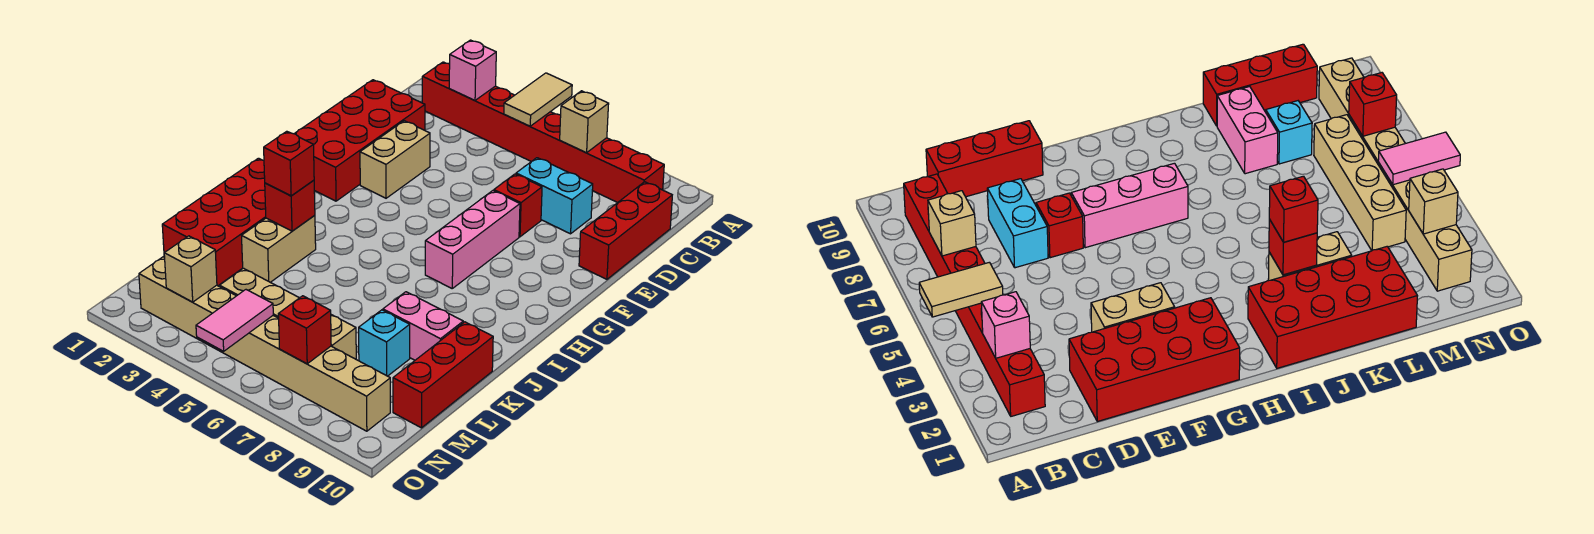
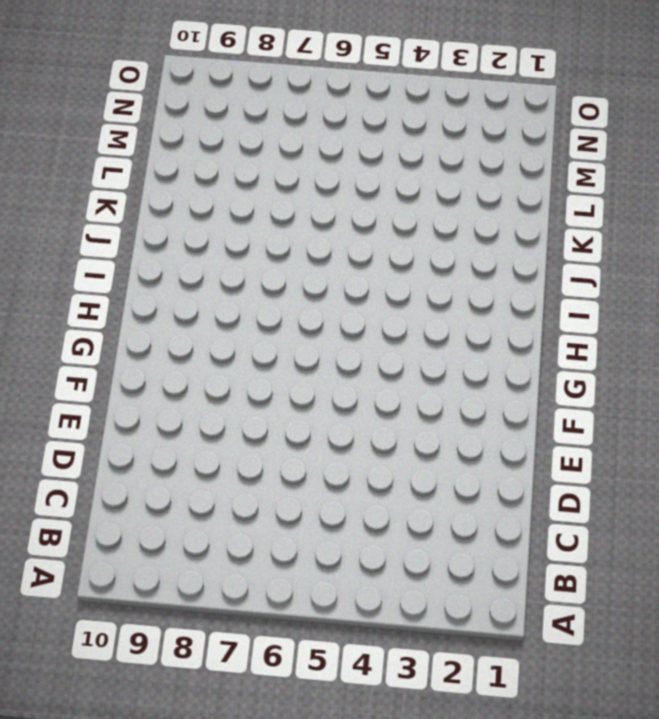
none -> red brick B2:B9 level 1
none -> red brick C10:E10 level 1
none -> red brick D1:G2 level 1

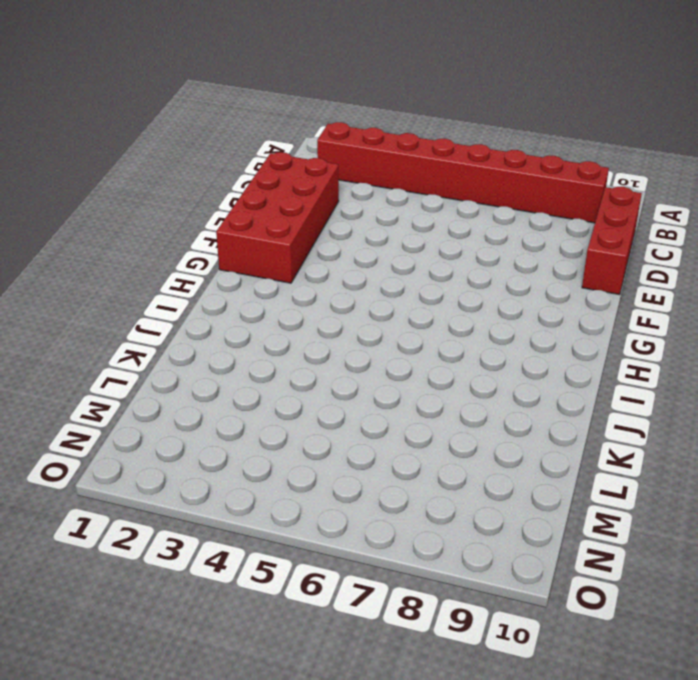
none -> cyan brick D7:D8 level 1
none -> tan brick E3:F3 level 1
none -> red brick E7 level 1

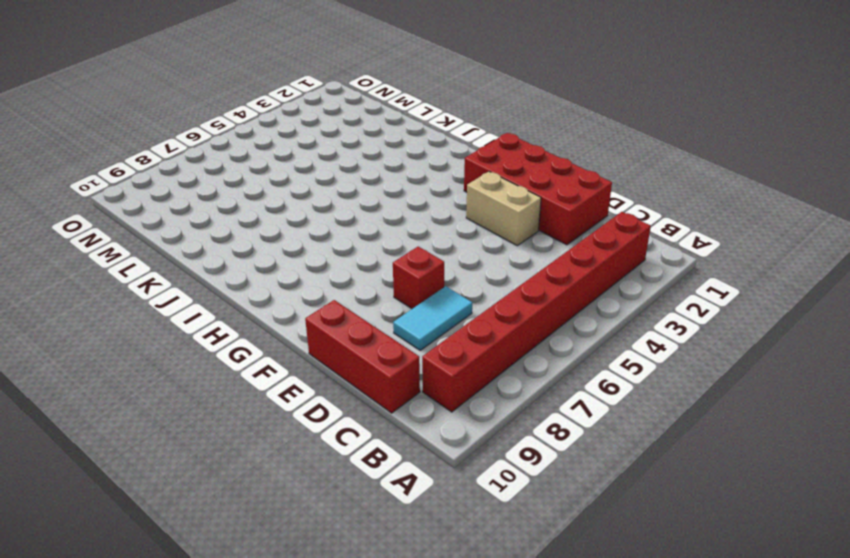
cyan tile D7:D8 level 1 -> cyan brick D7:D8 level 1
none -> pink brick F7:H7 level 1
none -> red brick I1:L2 level 1
none -> tan brick J3:K3 level 1

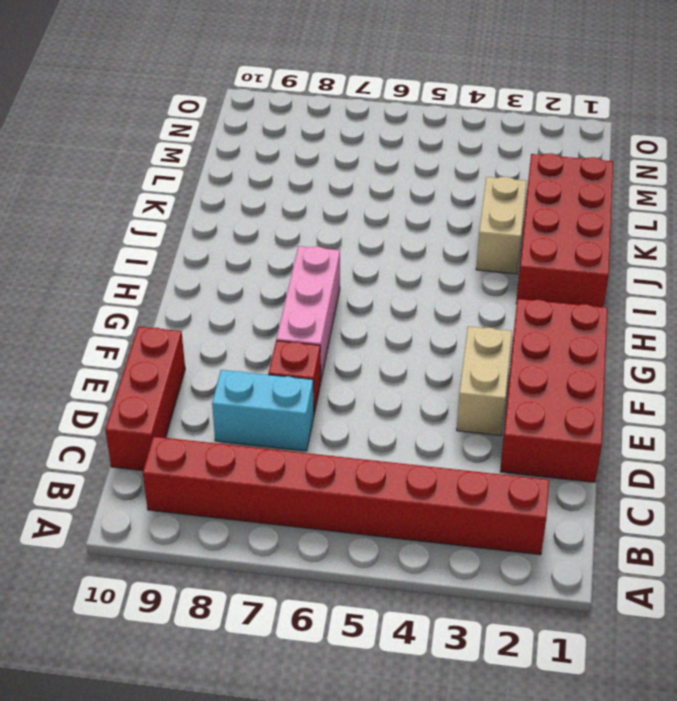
none -> pink brick K8:K9 level 1
none -> red brick K10:M10 level 1
none -> cyan brick L8 level 1

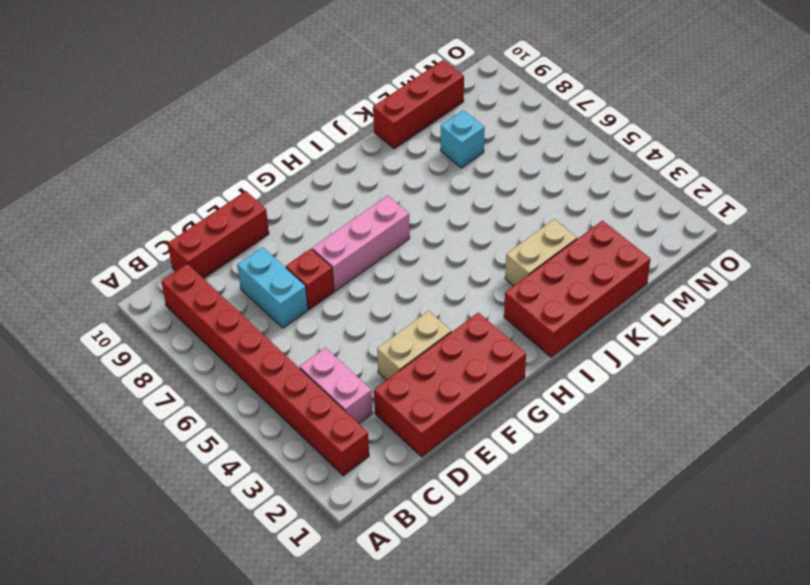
pink brick C3:C4 level 1 -> pink brick K8:K9 level 1
none -> tan brick M4:M7 level 1
none -> tan brick N2:N9 level 1
none -> tan tile A5:B5 level 2

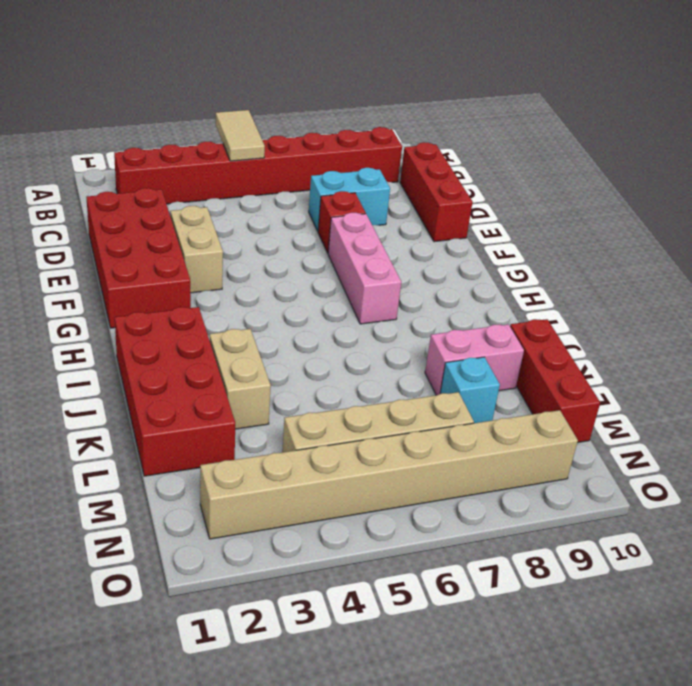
none -> pink brick B3 level 2
none -> tan brick B7 level 2
none -> red brick J3 level 2

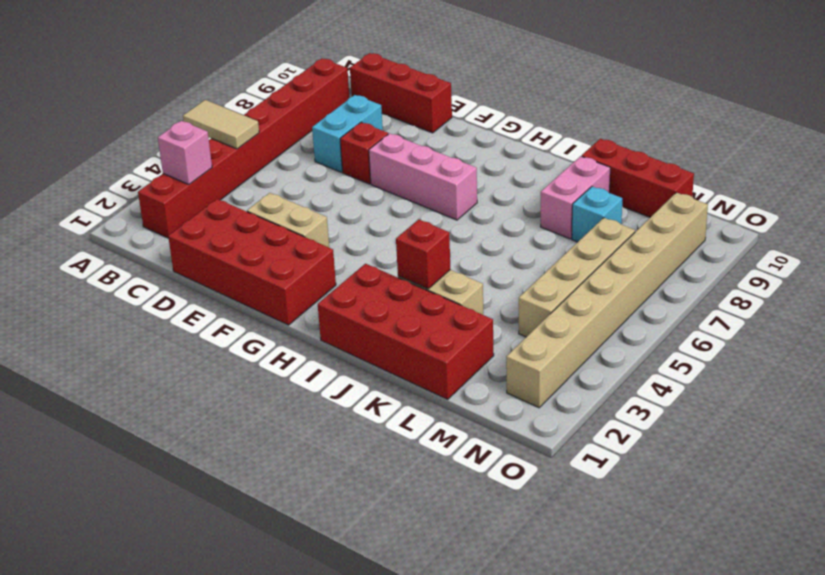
none -> tan brick B7 level 2
none -> tan brick N3 level 2
none -> pink tile N5:O5 level 2

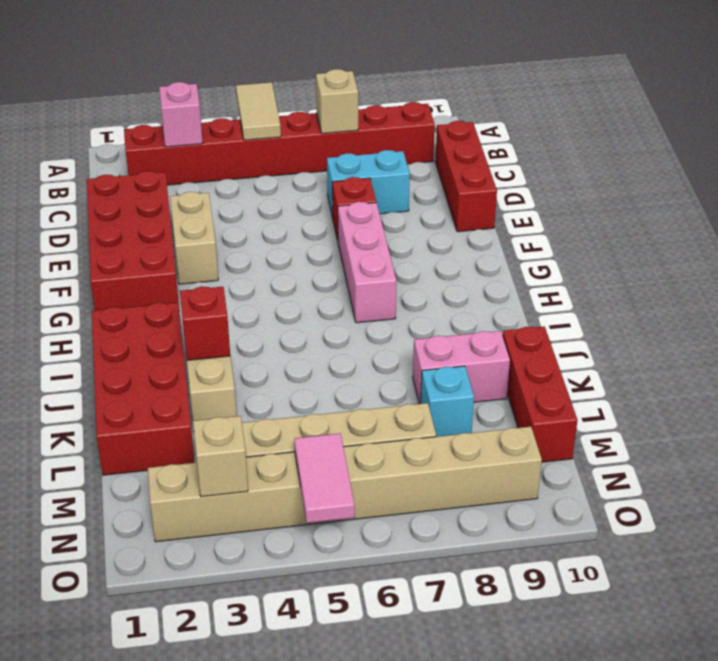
none -> red brick N7 level 2
none -> red brick J3 level 3

